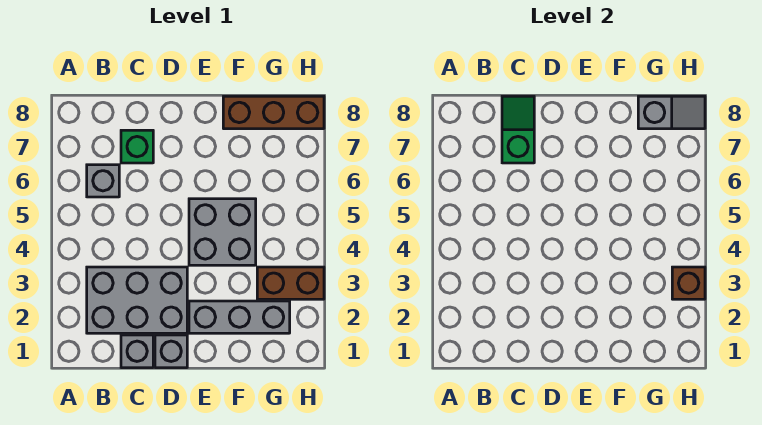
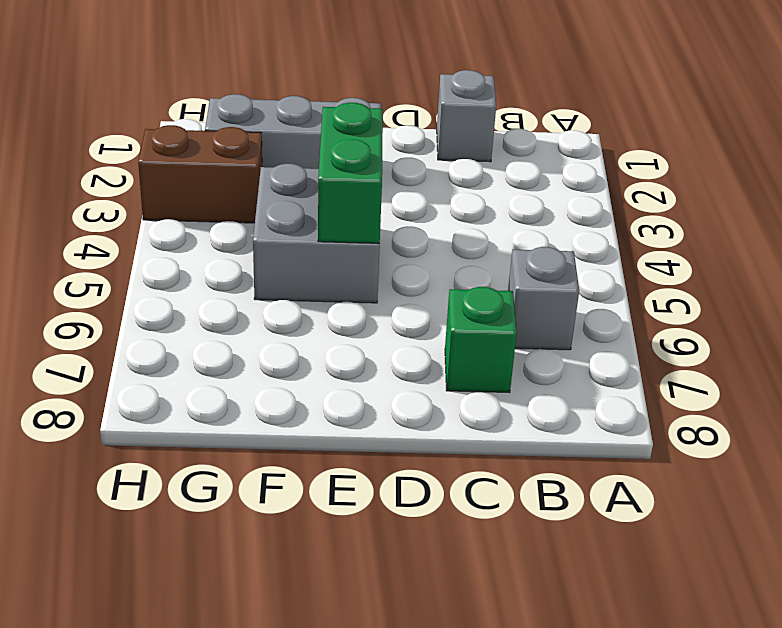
green brick E4:E5 level 2 -> none
none -> grey brick B2:D3 level 1
none -> grey brick D1 level 1
none -> brown brick F8:H8 level 1

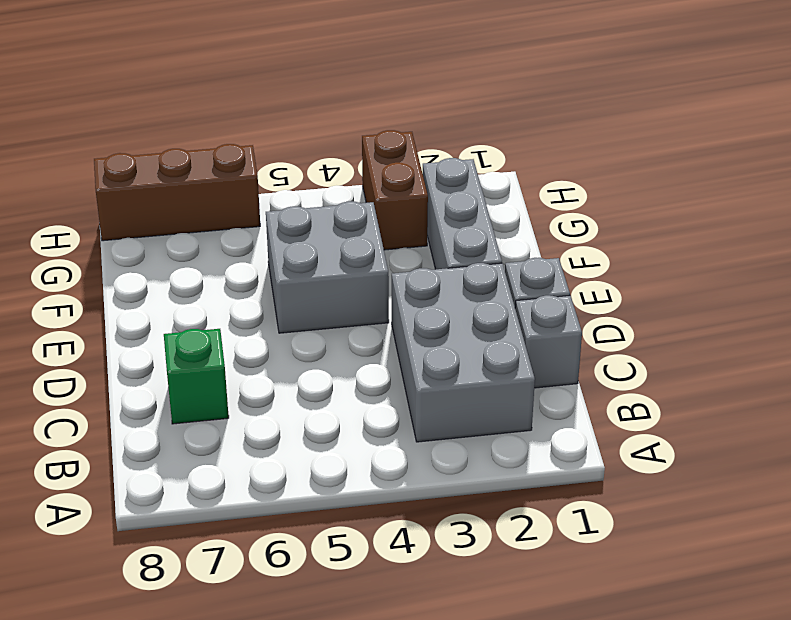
brown brick H6:H8 level 1 -> brown brick F8:H8 level 1
none -> grey brick B6 level 1
none -> green slope C7:C8 level 2 top 7
none -> grey slope G8:H8 level 2 top G

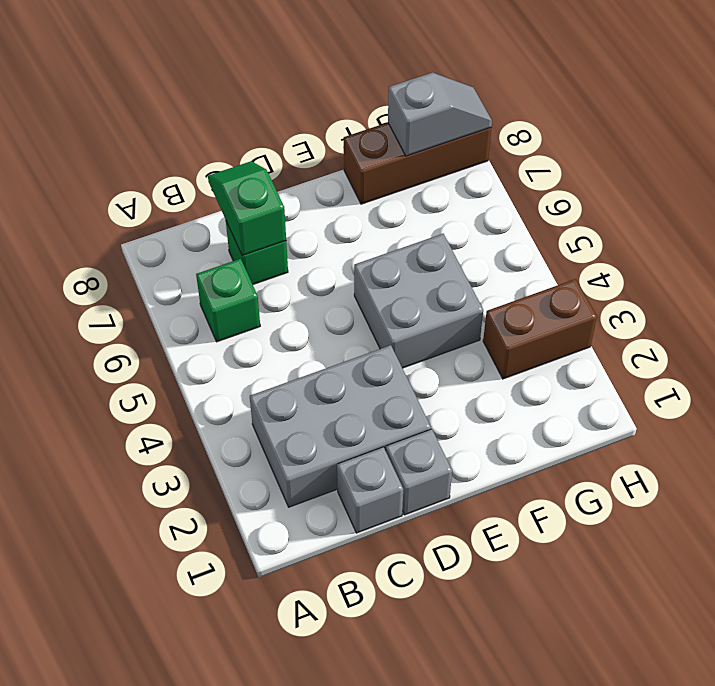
green brick B6 level 1 -> grey brick B6 level 1
none -> grey brick E2:G2 level 1
none -> brown brick H3 level 2

